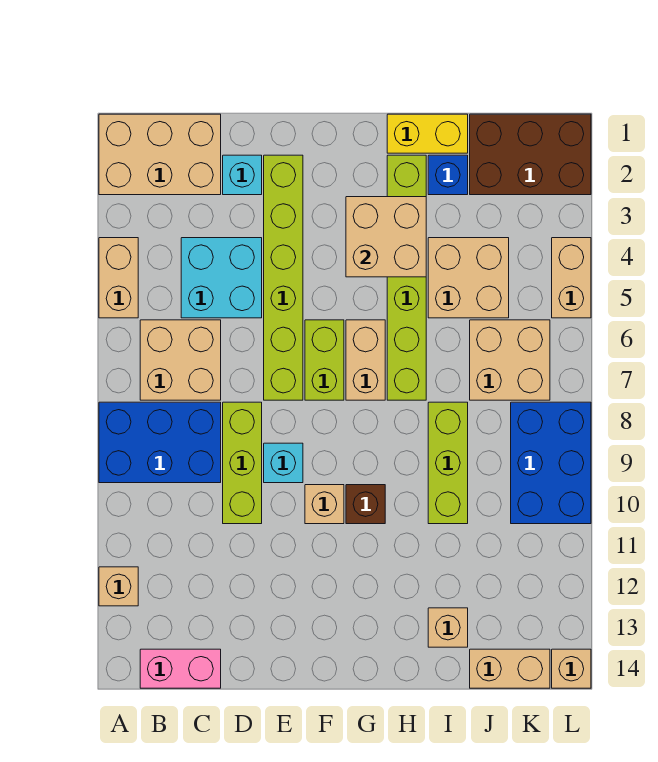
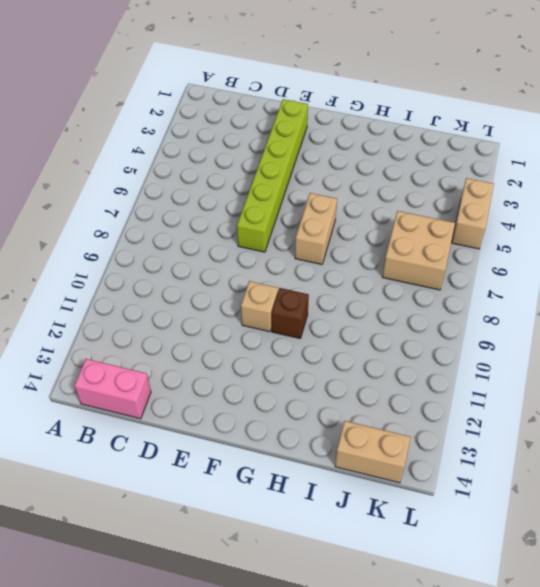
none -> tan brick A1:C2 level 1
none -> tan brick A4:A5 level 1
none -> blue brick A8:C9 level 1

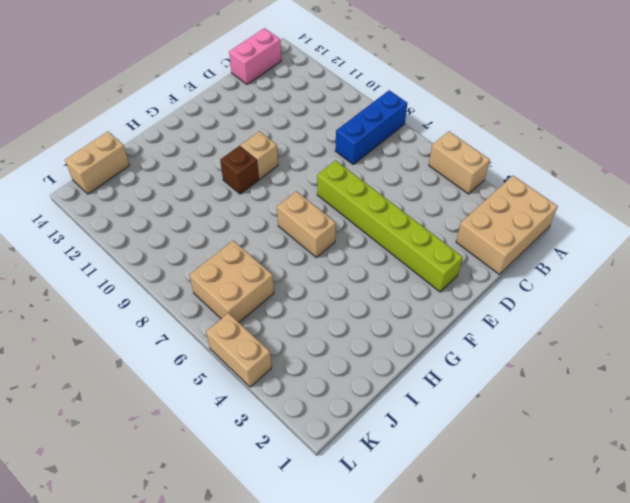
blue brick A8:C8 level 1 -> blue brick A8:C9 level 1
none -> tan brick A12 level 1
none -> tan brick B6:C7 level 1
none -> cyan brick C4:D5 level 1

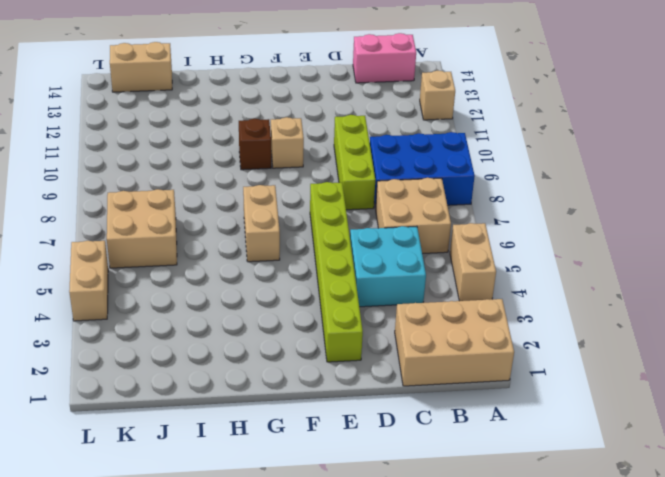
none -> cyan brick D2 level 1
none -> cyan brick E9 level 1
none -> lime brick F6:F7 level 1

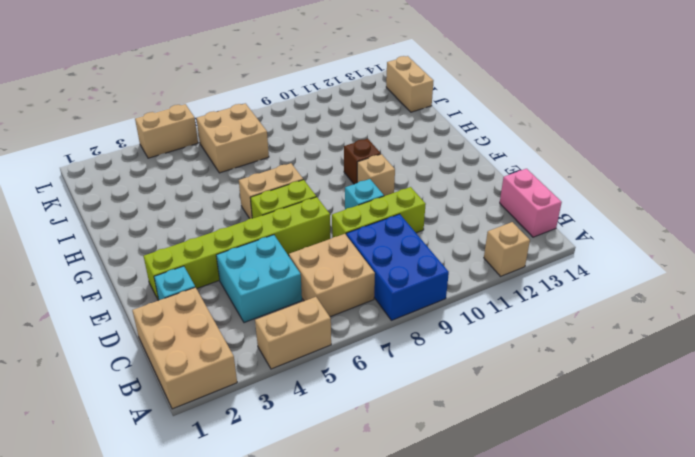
none -> yellow brick H1:I1 level 1
none -> lime brick H2:H7 level 1
none -> blue brick I2 level 1

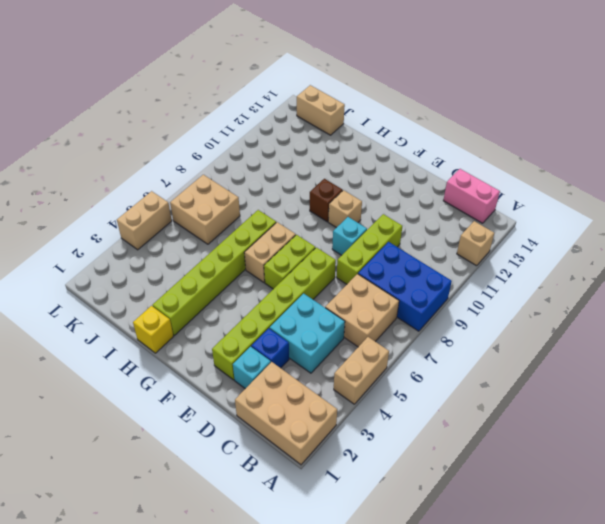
blue brick D3 level 1 -> blue brick I2 level 1
yellow brick H1 level 1 -> yellow brick H1:I1 level 1
none -> tan brick I4:J5 level 1
none -> lime brick I8:I10 level 1
none -> tan brick I13 level 1

